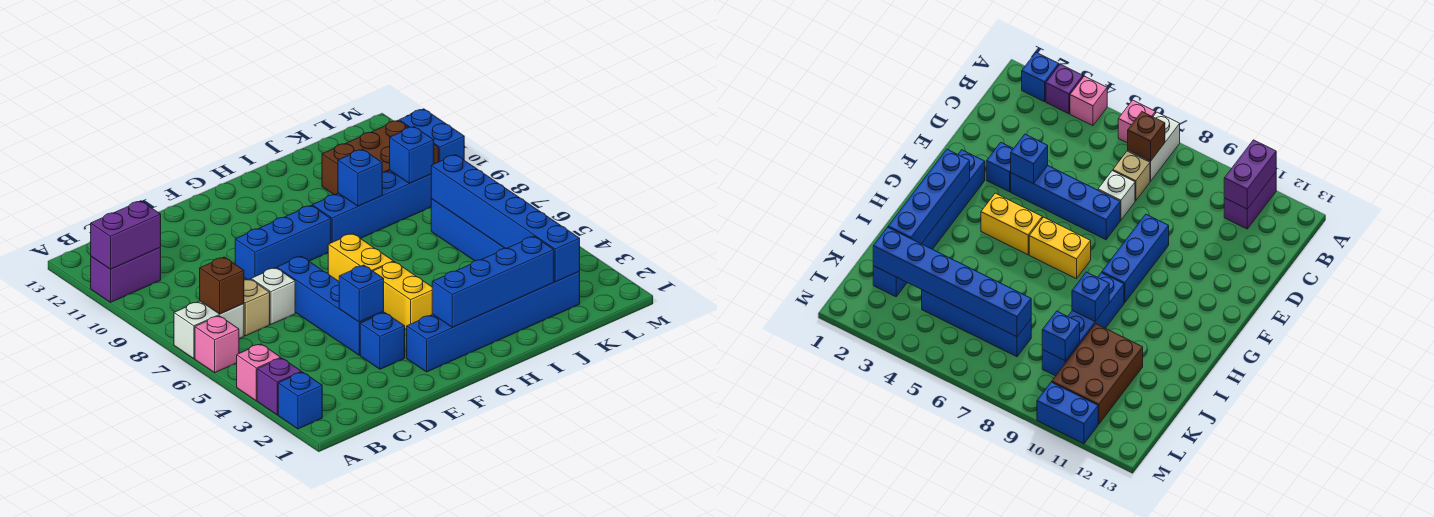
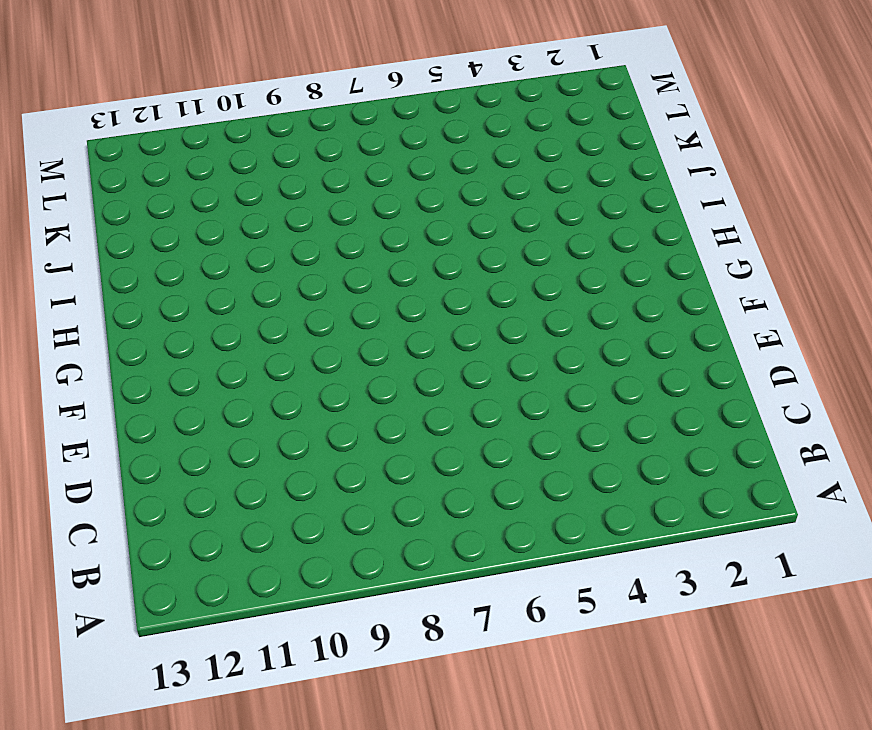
none -> blue brick A2 level 1
none -> purple brick A3 level 1
none -> pink brick A4 level 1

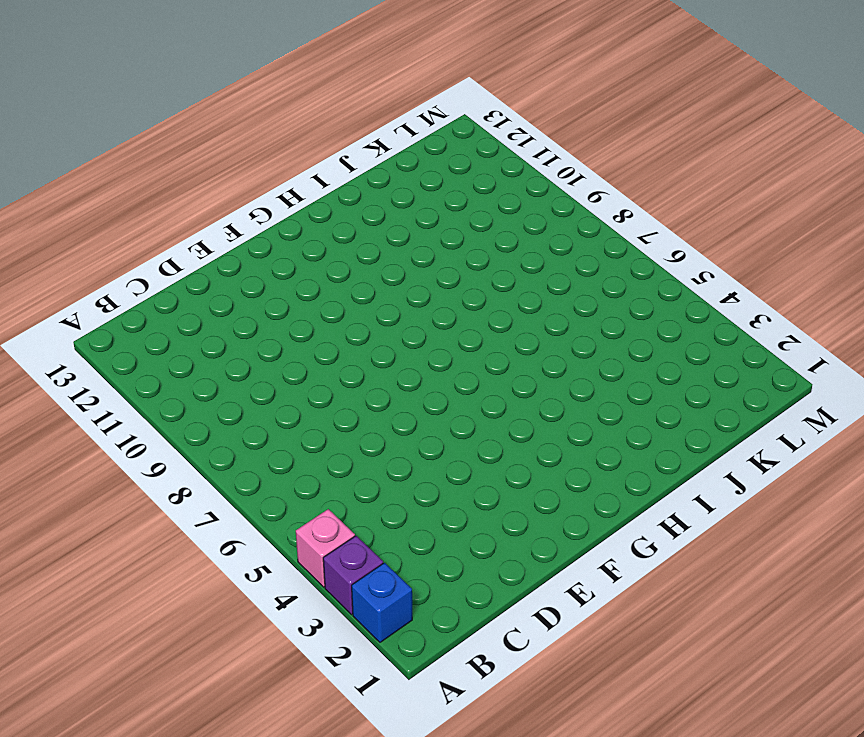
none -> pink brick A6 level 1
none -> white brick A7:B7 level 1
none -> purple brick A11:B11 level 1

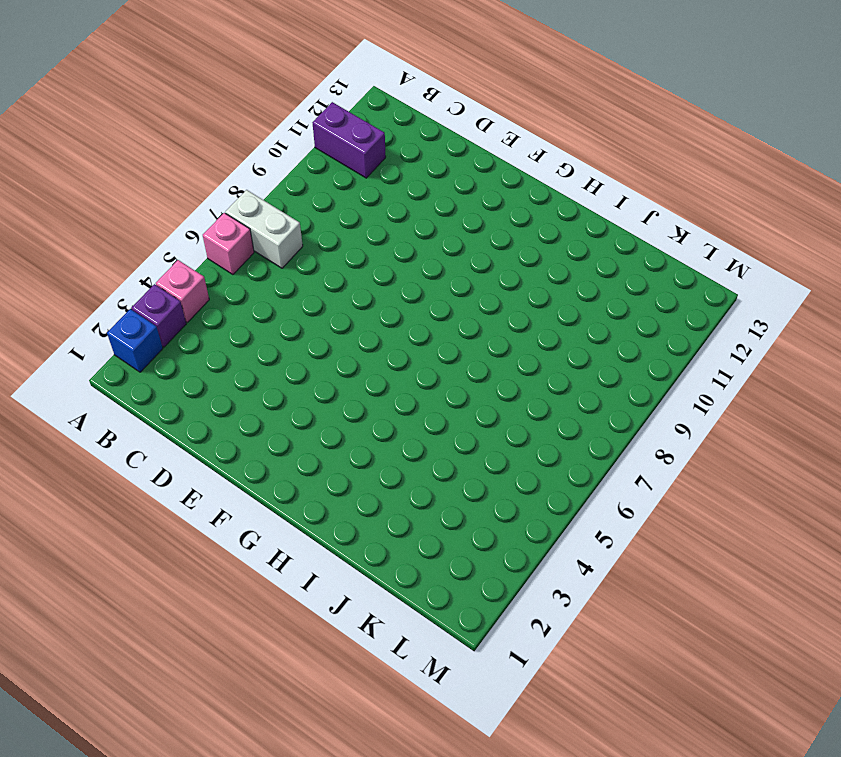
none -> tan brick C7 level 1
none -> white brick D7 level 1
none -> blue brick E3 level 1

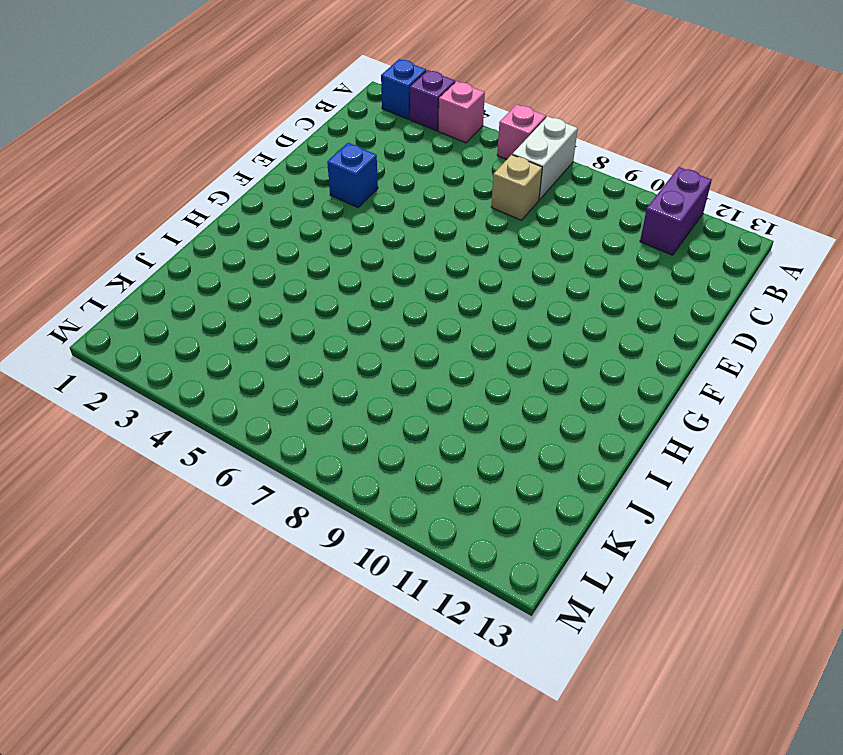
none -> white brick D7 level 1
none -> blue brick E4:E7 level 1
none -> blue brick E9:G9 level 1

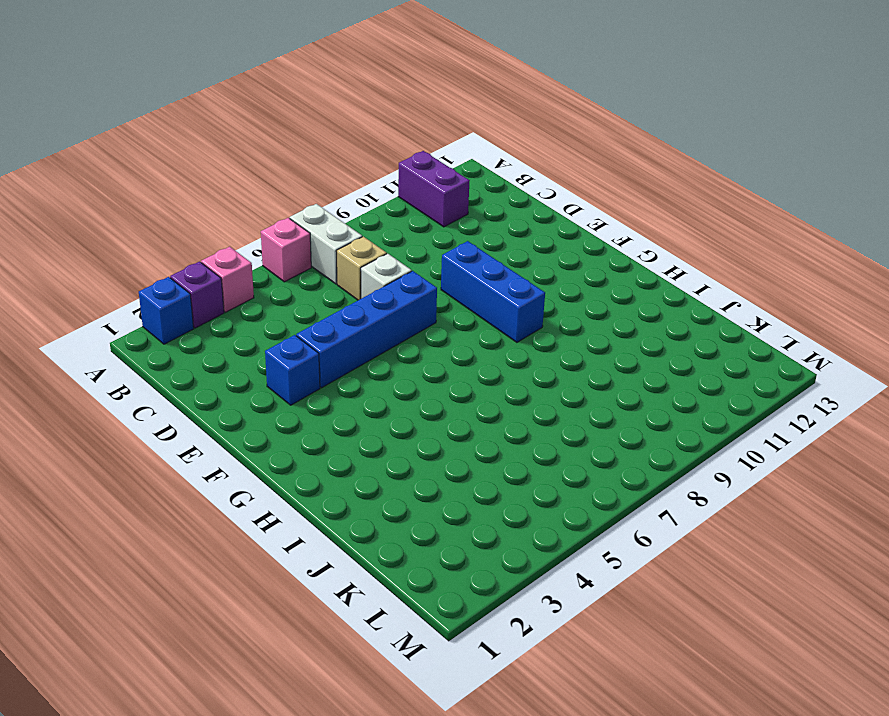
none -> blue brick F2:K2 level 1
none -> yellow brick G4:G5 level 1
none -> yellow brick G6:G7 level 1

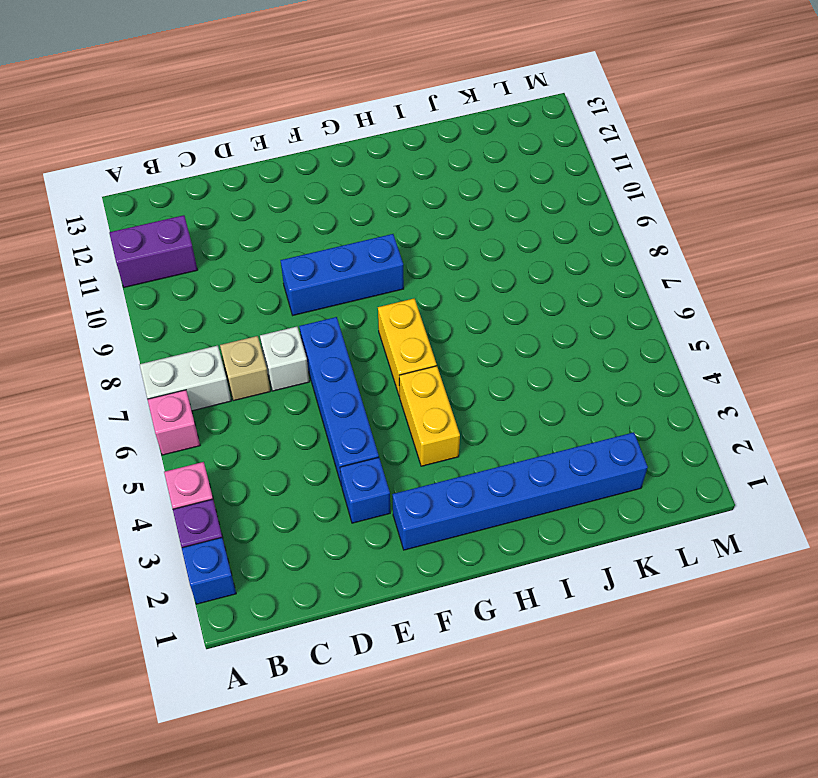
none -> blue brick H9:K9 level 1
none -> brown brick J10:L11 level 1
none -> blue brick K4:K7 level 1

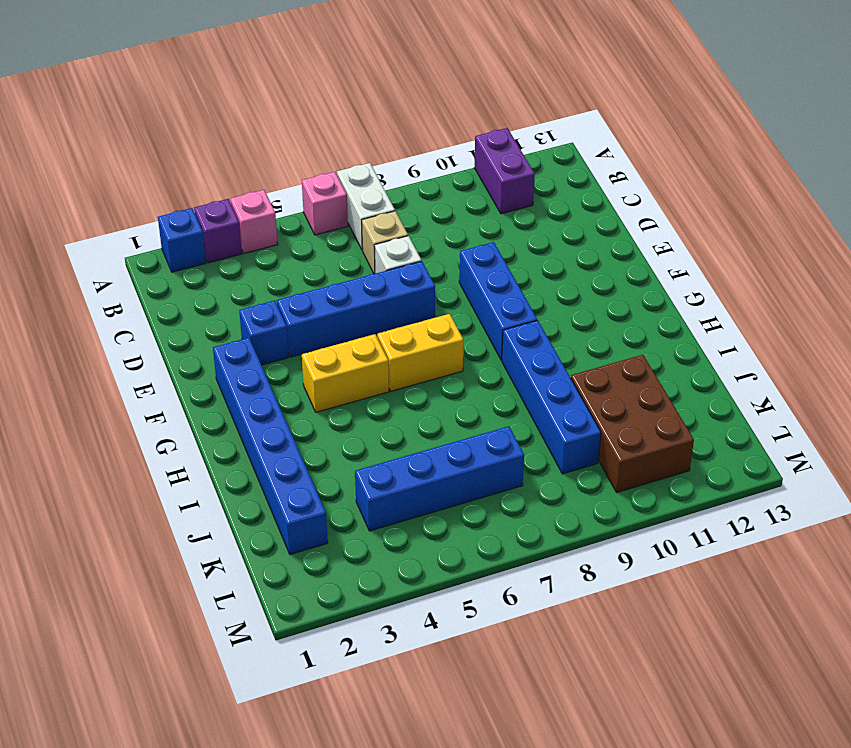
none -> blue brick M10:M11 level 1
none -> purple brick A11:B11 level 2
none -> brown brick B7 level 2

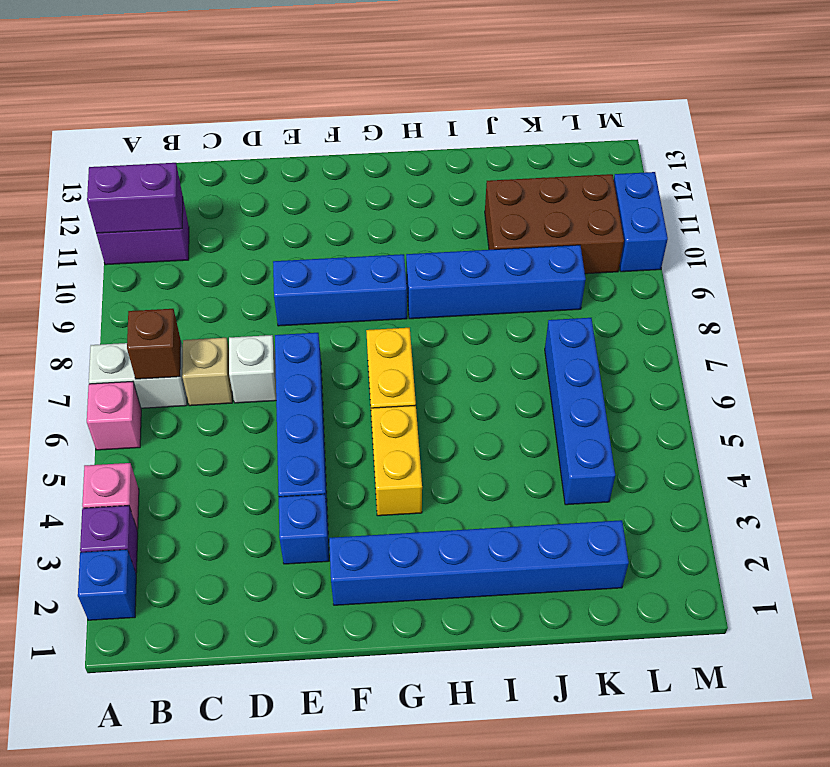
none -> blue brick E4 level 2
none -> blue brick G2:J2 level 2
none -> blue brick I9 level 2

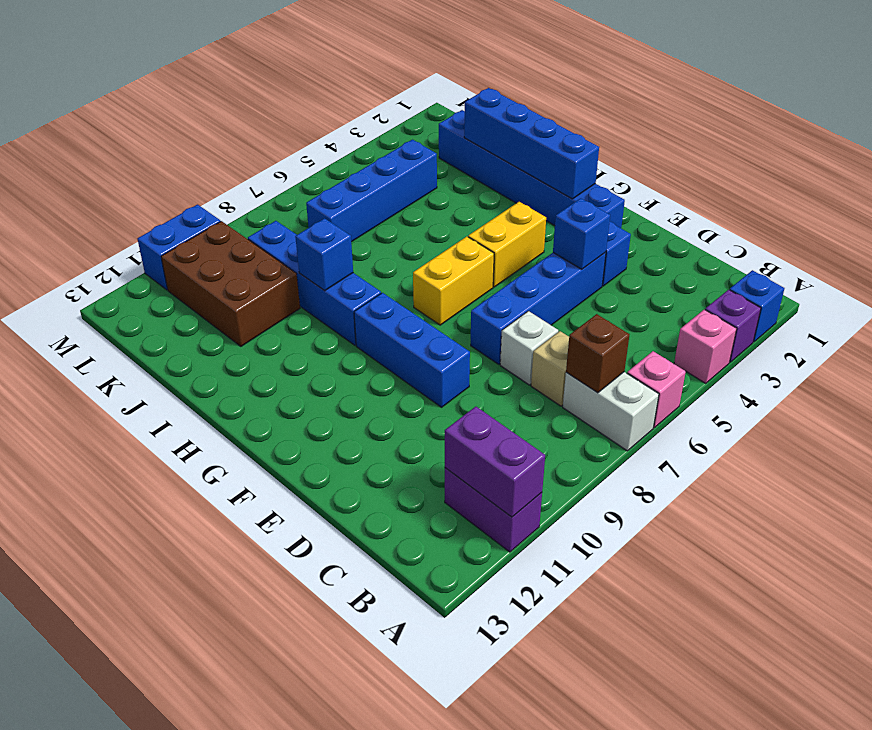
none -> blue brick K2:K7 level 2
none -> blue brick K9 level 2

